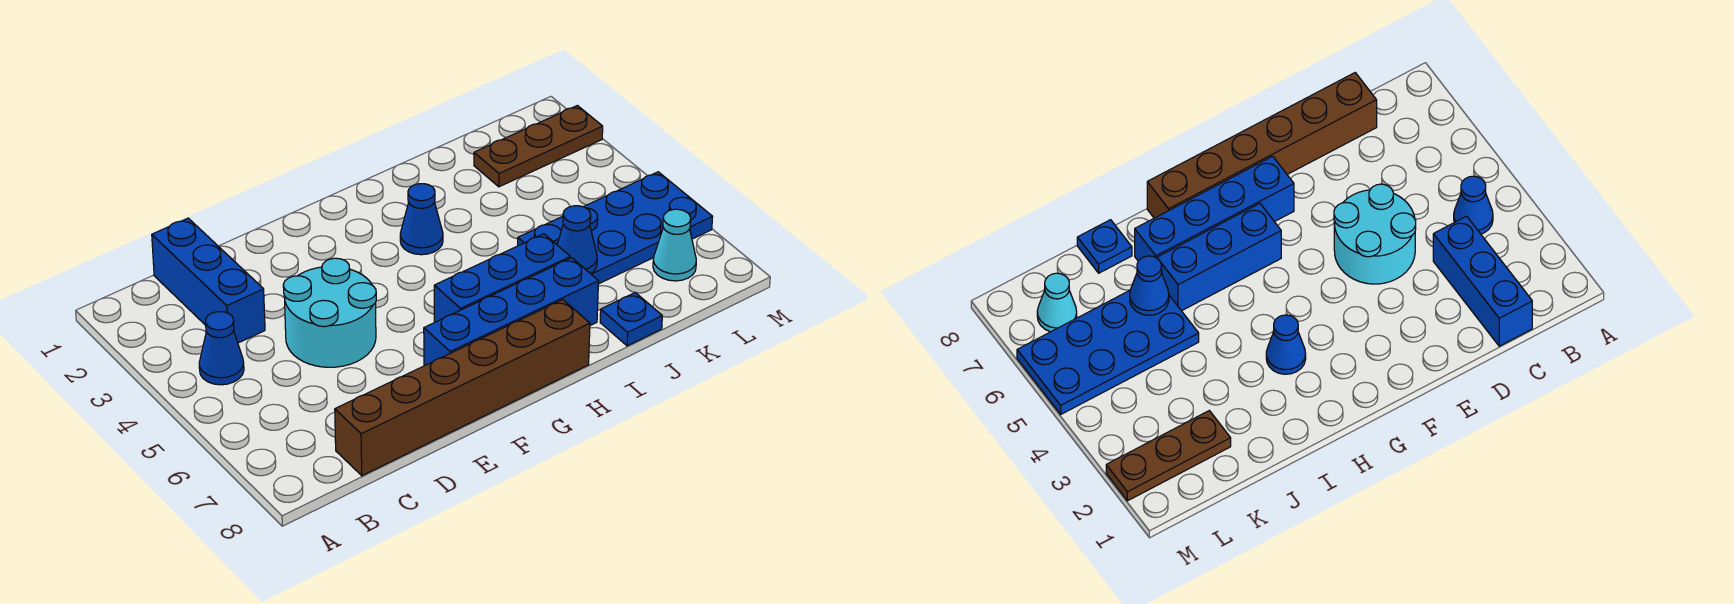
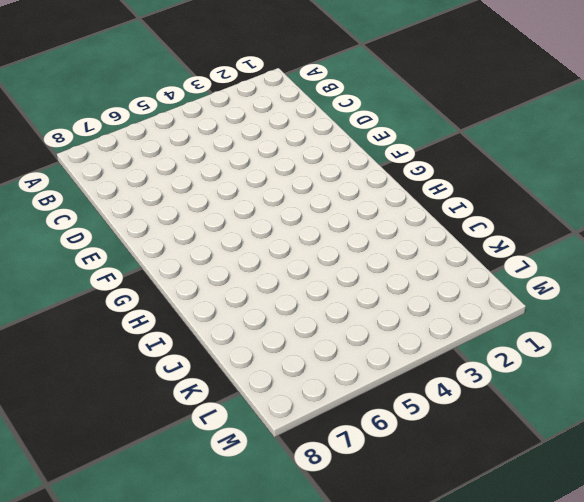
none -> blue cone B4 level 1
none -> blue brick C1:C3 level 1
none -> brown brick C8:H8 level 1

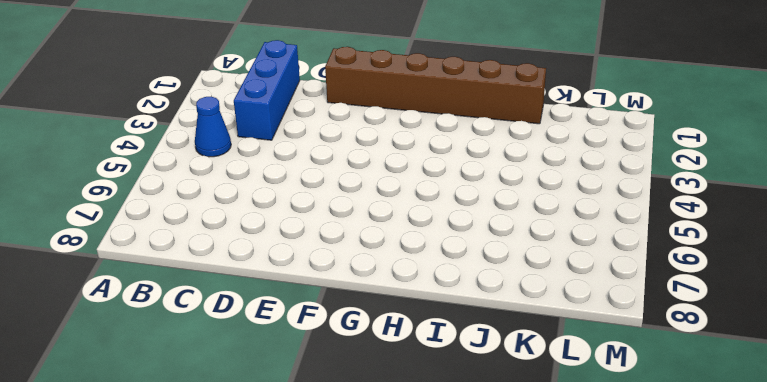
brown brick E1:J1 level 1 -> brown brick C8:H8 level 1
none -> cyan round brick D4:E5 level 1
none -> blue brick F7:I7 level 1
none -> blue brick G6:I6 level 1

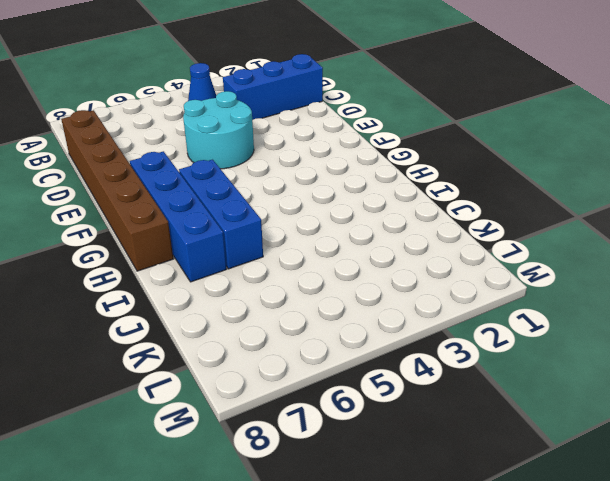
none -> blue cone H3 level 1
none -> blue plate J5:M6 level 1
none -> blue plate J8 level 1

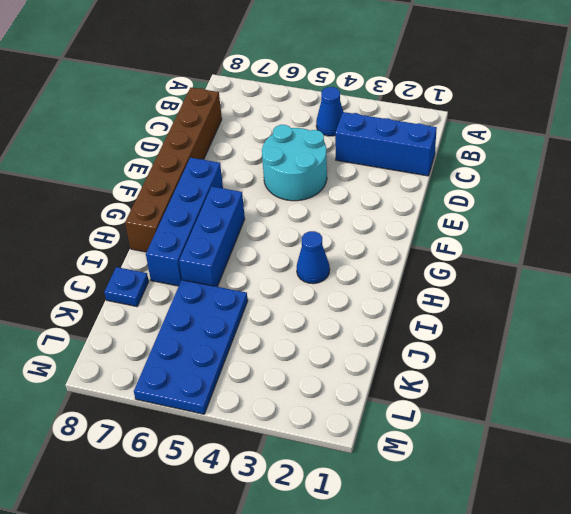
none -> brown plate K2:M2 level 1
none -> cyan cone L7 level 1
none -> blue cone J6 level 2

